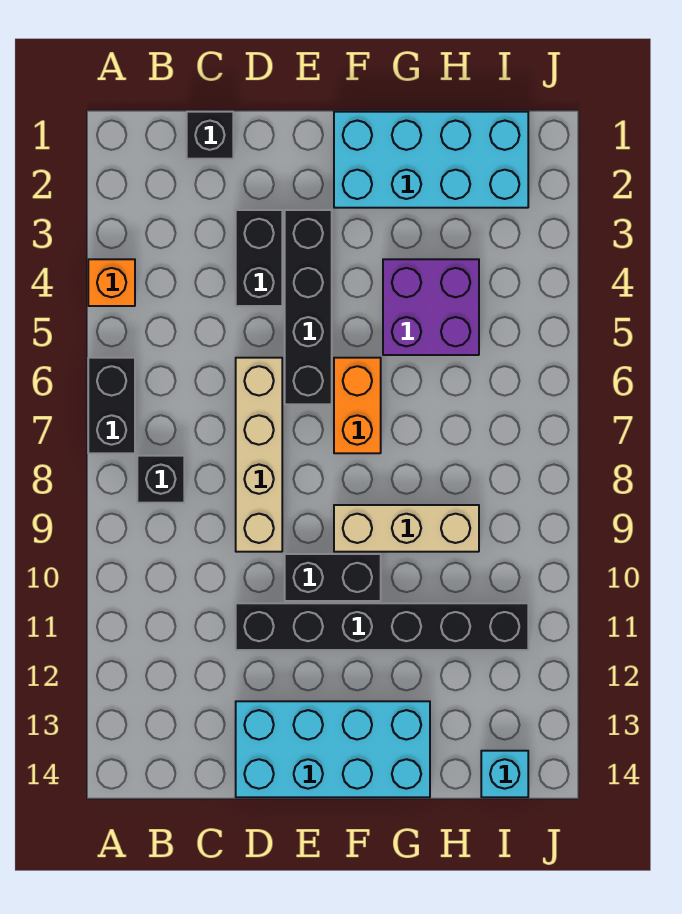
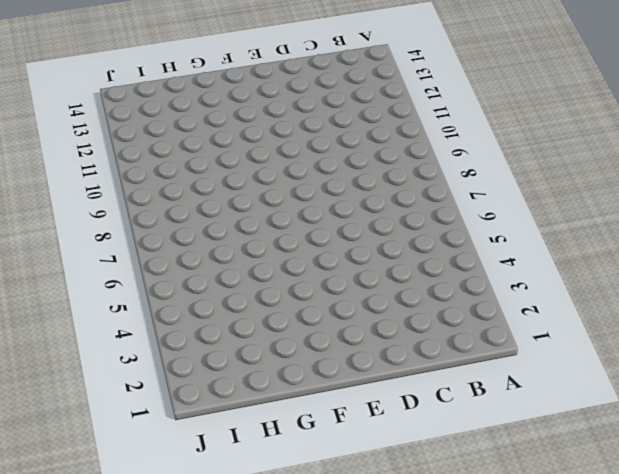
none -> orange brick A4 level 1
none -> black brick A6:A7 level 1
none -> black brick B8 level 1

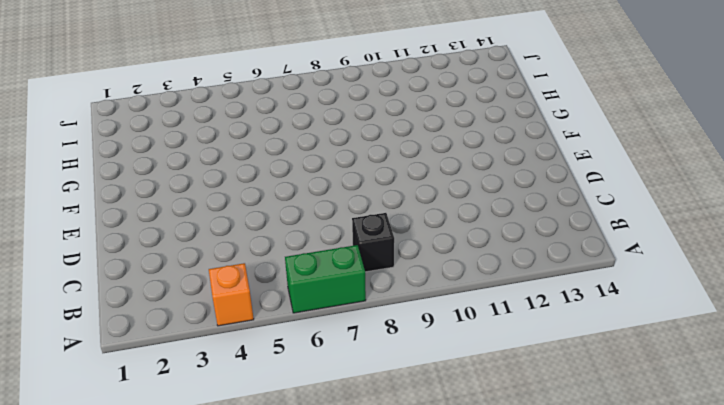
green brick A6:A7 level 1 -> black brick A6:A7 level 1
none -> black brick C1 level 1
none -> black brick D3:D4 level 1
none -> tan brick D6:D9 level 1

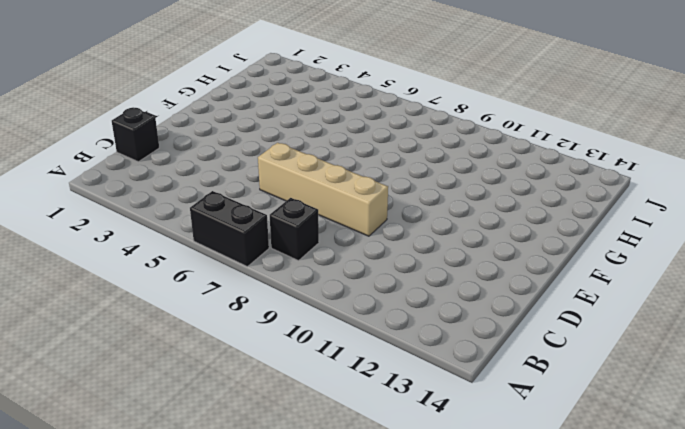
none -> orange brick A4 level 1
none -> black brick D3:D4 level 1
none -> black brick D11:I11 level 1

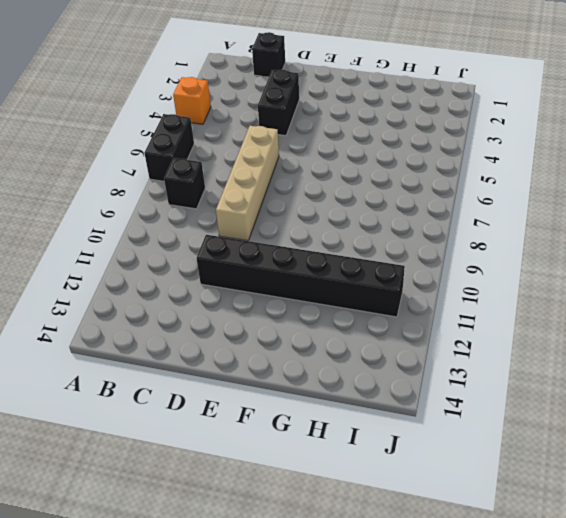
none -> cyan brick D13:G14 level 1
none -> black brick E3:E6 level 1
none -> black brick E10:F10 level 1

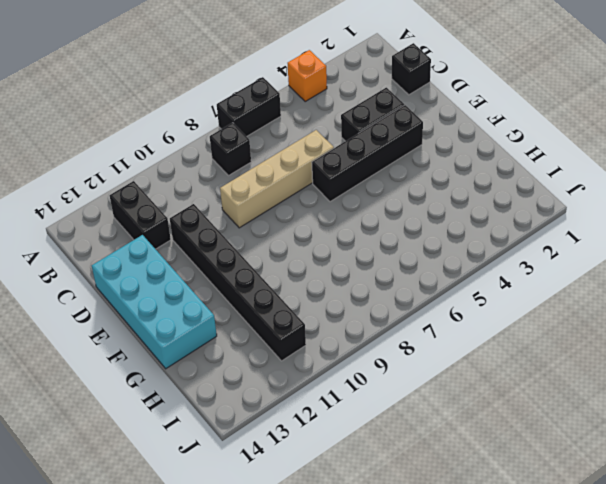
black brick B12:C12 level 1 -> black brick E10:F10 level 1
none -> cyan brick F1:I2 level 1
none -> orange brick F6:F7 level 1
none -> tan brick F9:H9 level 1

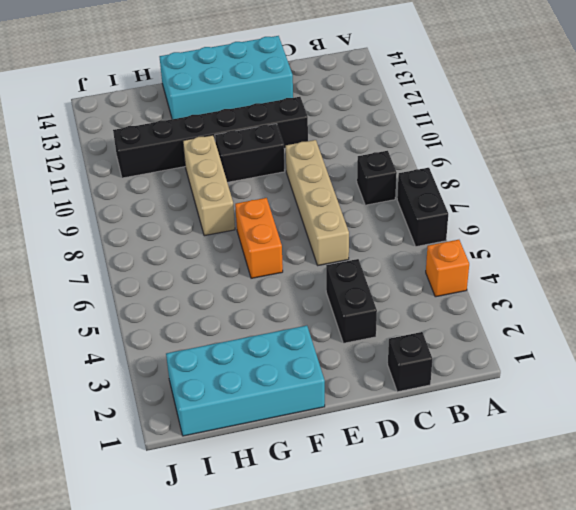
tan brick G8:G10 level 1 -> tan brick F9:H9 level 1
none -> black brick E3:E6 level 1
none -> purple brick G4:H5 level 1
none -> cyan brick I14 level 1

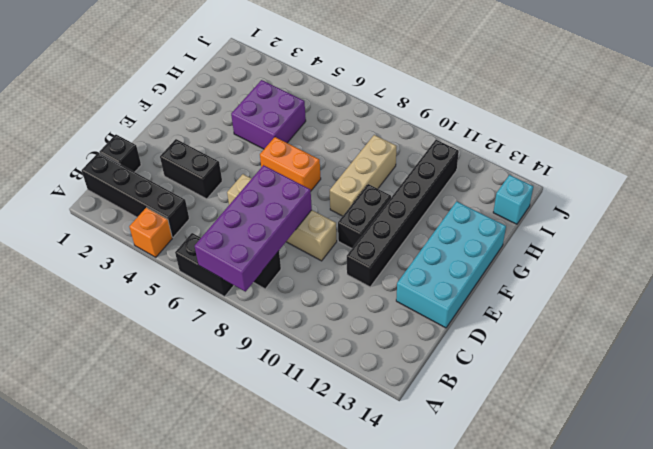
purple brick A7:D8 level 2 -> none
black brick B1:B4 level 1 -> black brick E3:E6 level 1
none -> cyan brick F1:I2 level 1

